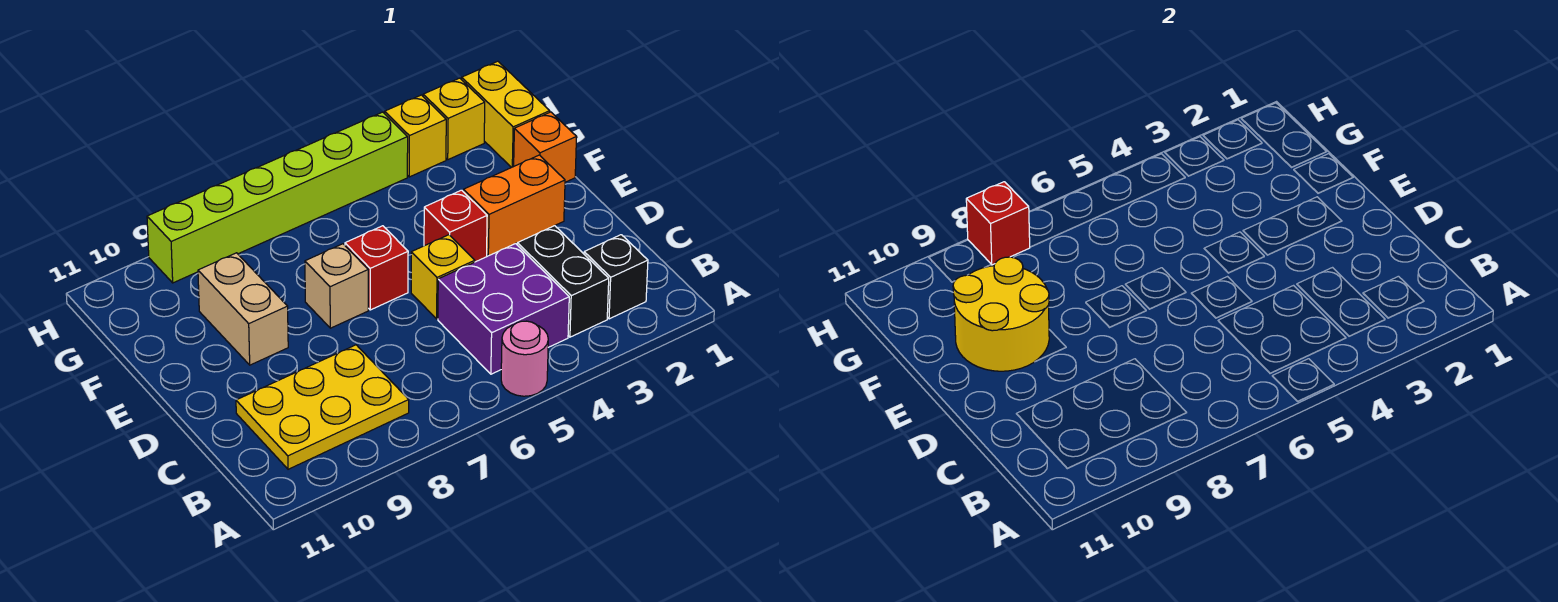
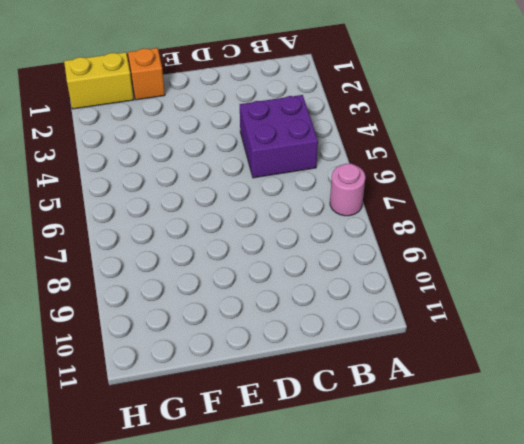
pink round brick A7 level 1 -> pink round brick A5 level 1
none -> black brick B2 level 1
none -> black brick B3:C3 level 1
none -> yellow plate B8:C10 level 1

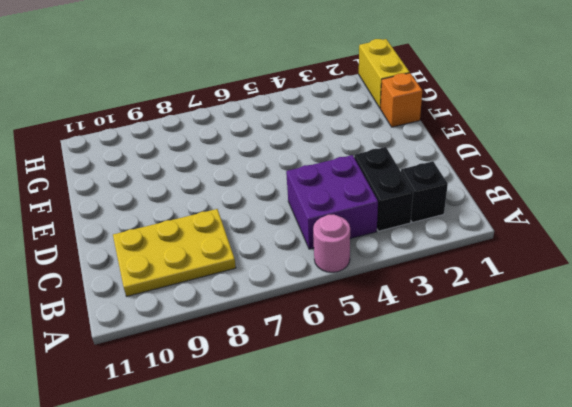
none -> yellow brick D5 level 1
none -> orange brick E2:E3 level 1
none -> red brick E4 level 1

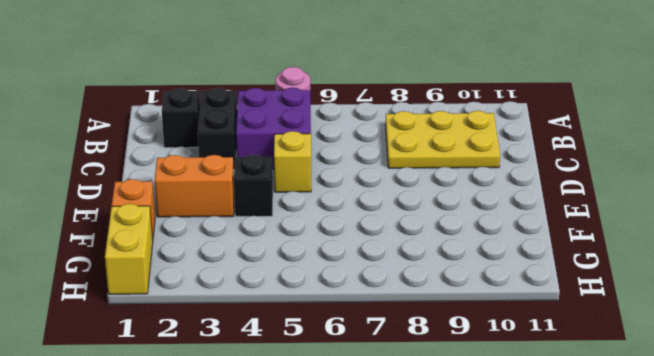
black brick E4 level 1 -> red brick E4 level 1
none -> red brick E6 level 1
none -> tan brick E7 level 1
none -> tan brick E9:F9 level 1

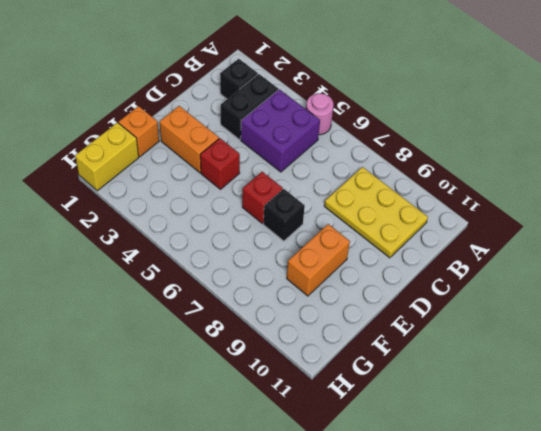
black brick E7 level 1 -> tan brick E7 level 1
orange brick E9:F9 level 1 -> tan brick E9:F9 level 1
none -> yellow brick D5 level 1
none -> yellow brick H2 level 1
none -> yellow brick H3 level 1

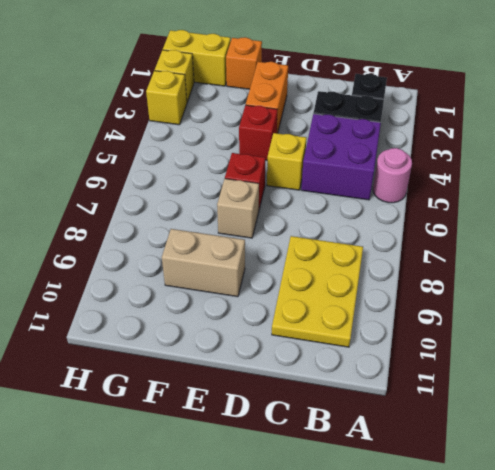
none -> lime brick H4:H9 level 1
none -> yellow round brick E9:F10 level 2
none -> red brick H8 level 2

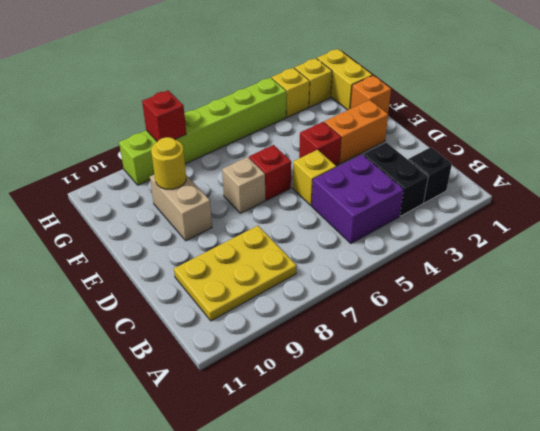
yellow round brick F9 level 2 -> yellow round brick E9:F10 level 2
none -> pink round brick A5 level 1

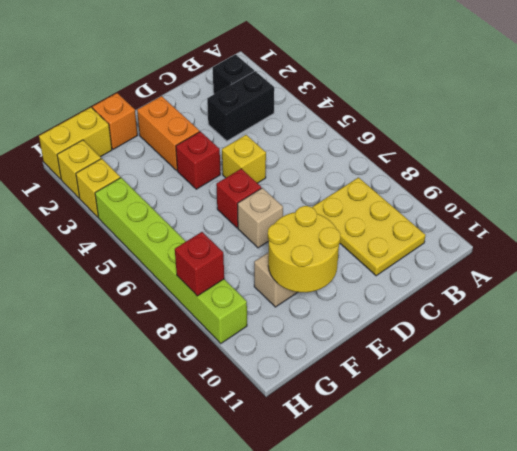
none -> pink round brick A5 level 1
none -> purple brick B4:C5 level 1

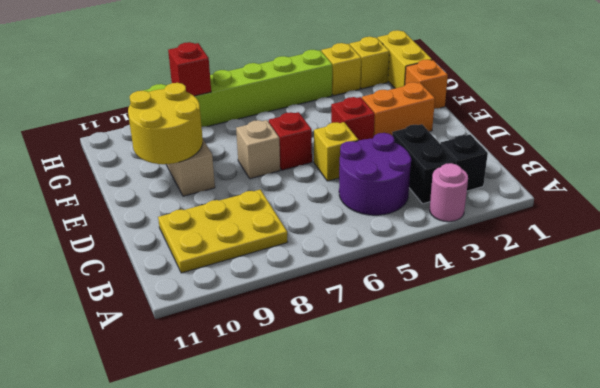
pink round brick A3 level 1 -> pink round brick A5 level 1
purple round brick B4:C5 level 1 -> purple brick B4:C5 level 1

